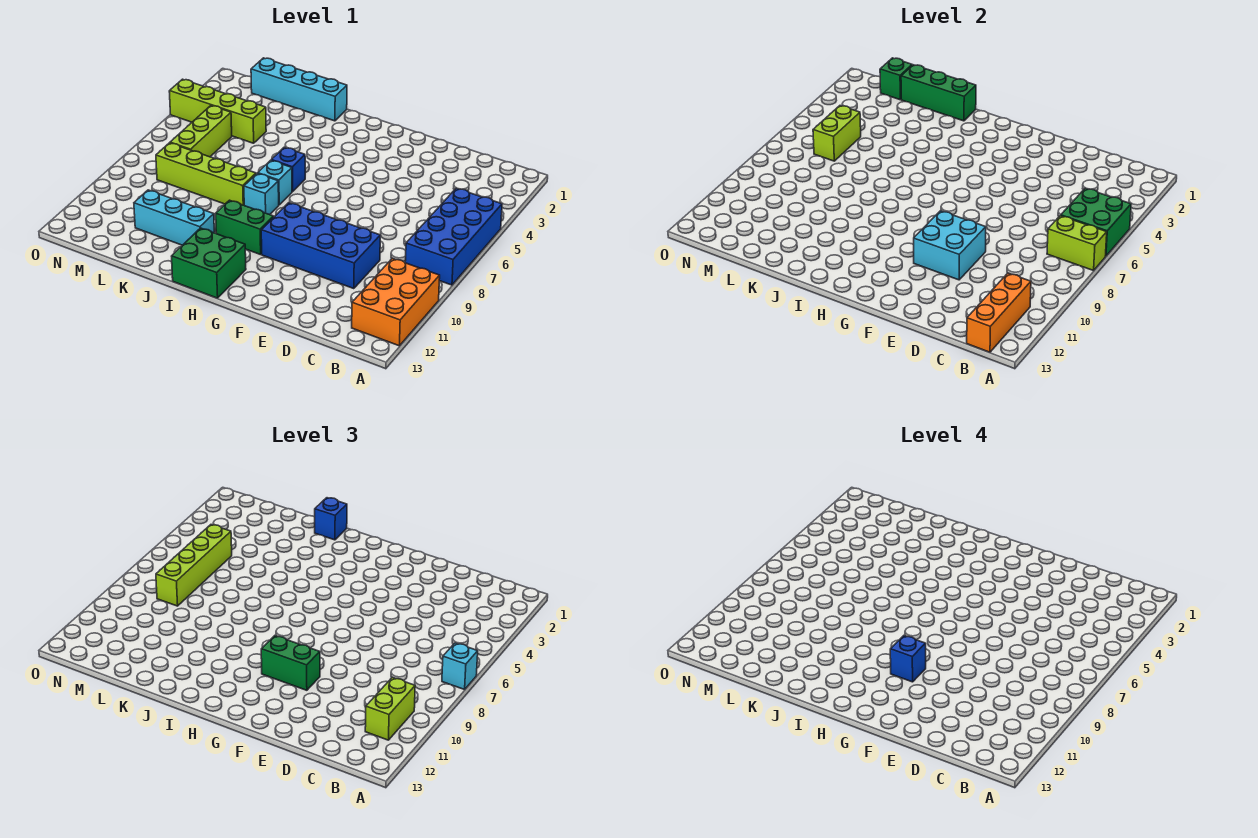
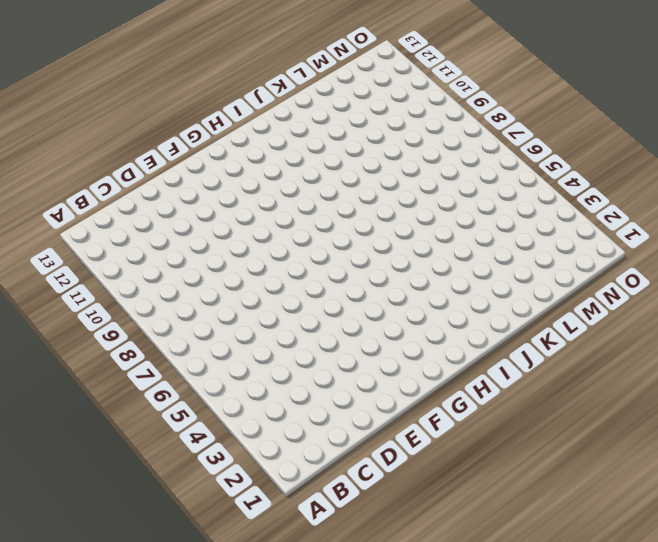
none -> blue brick A5:B8 level 1
none -> orange brick A10:B12 level 1
none -> blue brick D9:G10 level 1

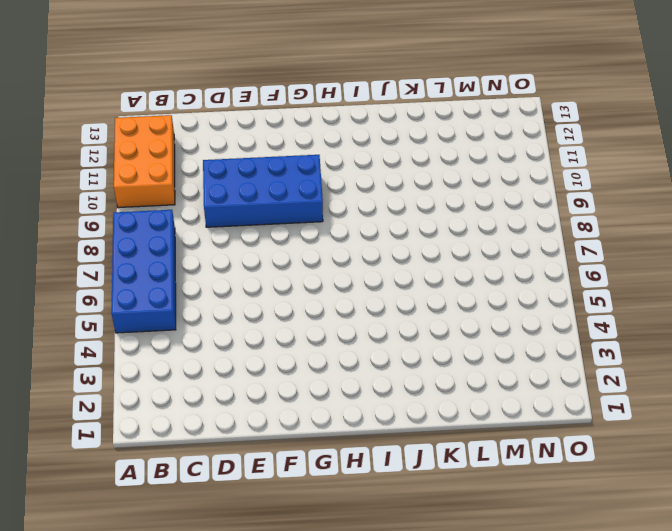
none -> green brick H10:I10 level 1
none -> green brick H12:I13 level 1
none -> blue brick I6 level 1

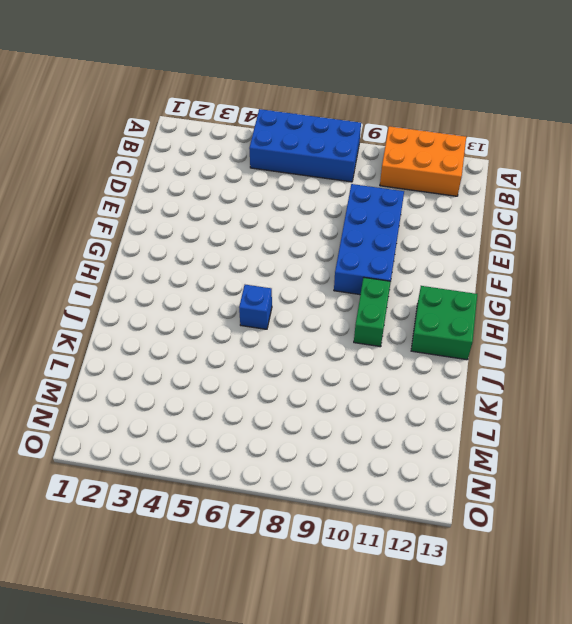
none -> cyan brick I7 level 1
none -> cyan brick I8 level 1
none -> cyan brick J1:M1 level 1

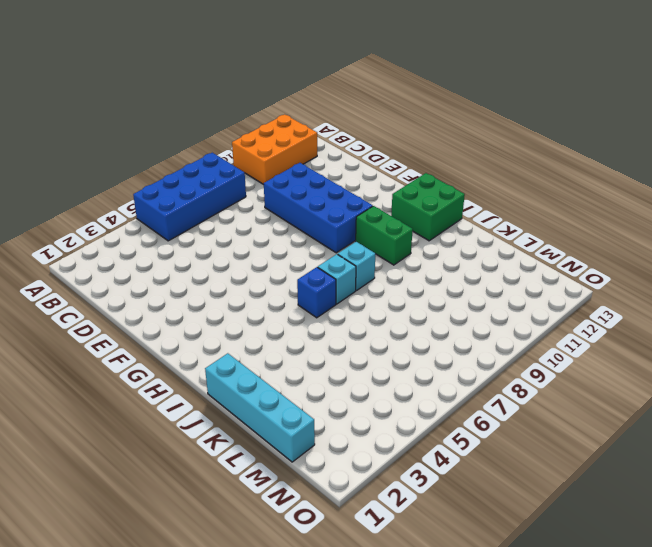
none -> lime brick J8:M8 level 1
none -> cyan brick J11:L11 level 1
none -> lime brick L4:O4 level 1

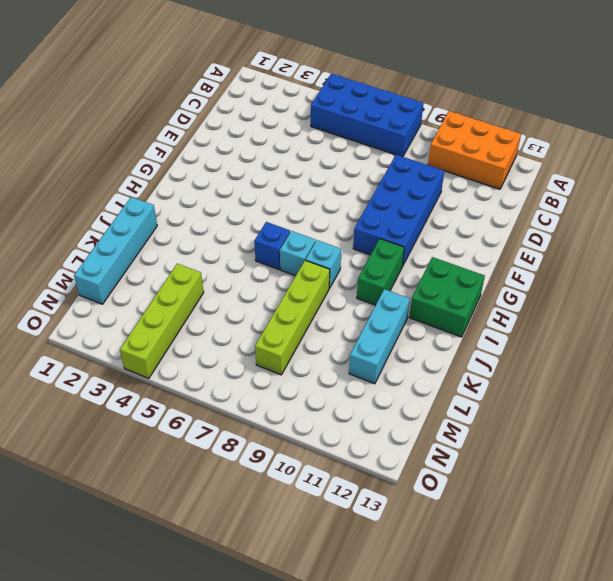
none -> lime brick M5:M7 level 1
none -> green brick A5:B6 level 2
none -> lime brick A7:B7 level 2

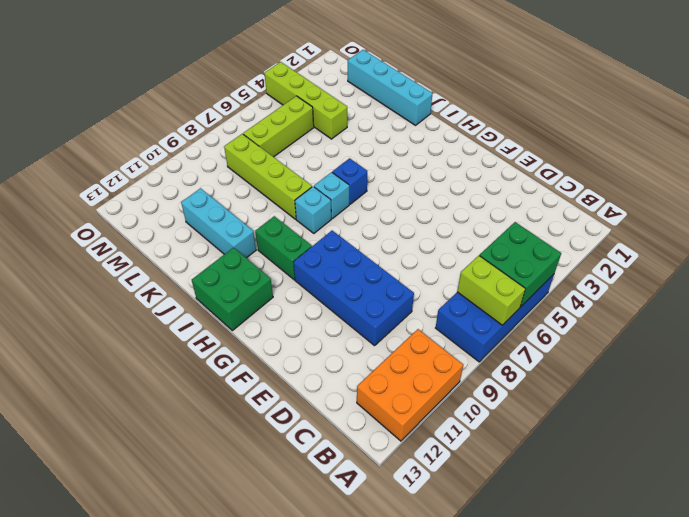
none -> orange brick B11:B13 level 2
none -> cyan brick E9:F10 level 2
none -> green brick J1:L1 level 2

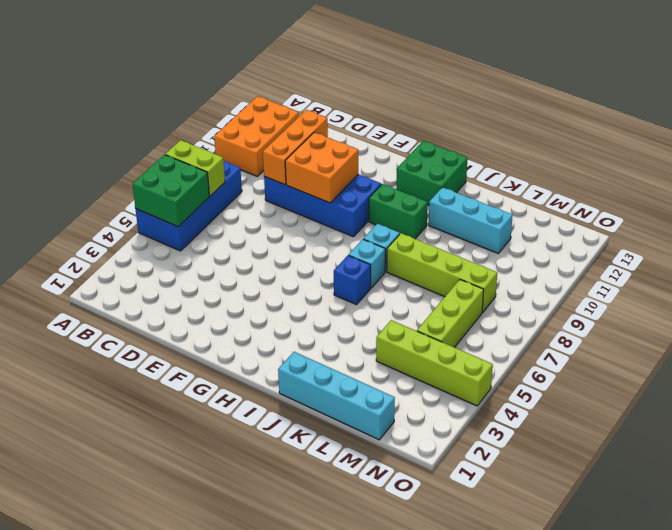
orange brick D9:D11 level 2 -> orange brick B11:B13 level 2
orange brick E9:F10 level 2 -> cyan brick E9:F10 level 2
none -> green brick J1:L1 level 2
none -> green brick M1 level 2
none -> lime brick M5:M6 level 2

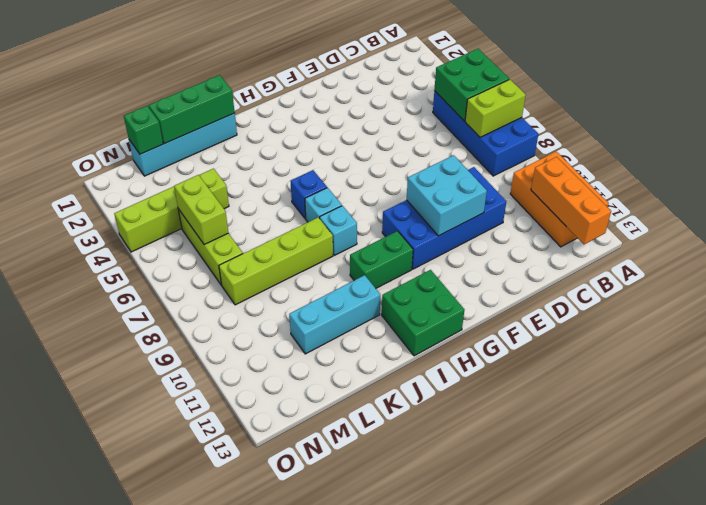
none -> cyan brick A7 level 3
none -> lime brick B10:B11 level 3
none -> green brick F10:G10 level 3

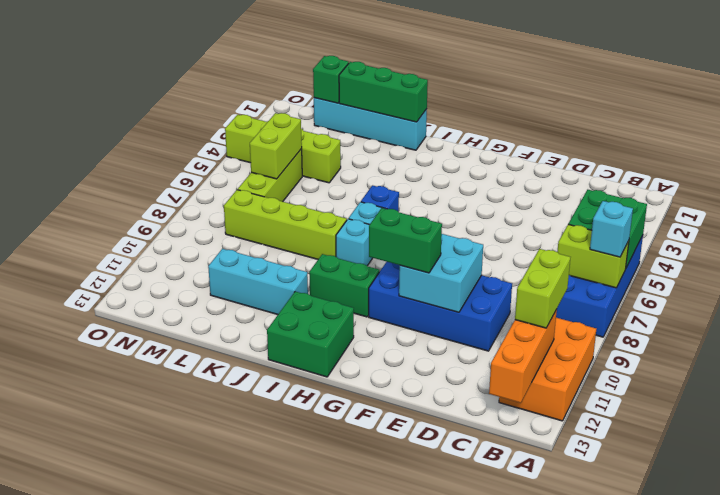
none -> blue brick J1 level 3
none -> lime brick M5:M8 level 3
none -> blue brick G10 level 4

